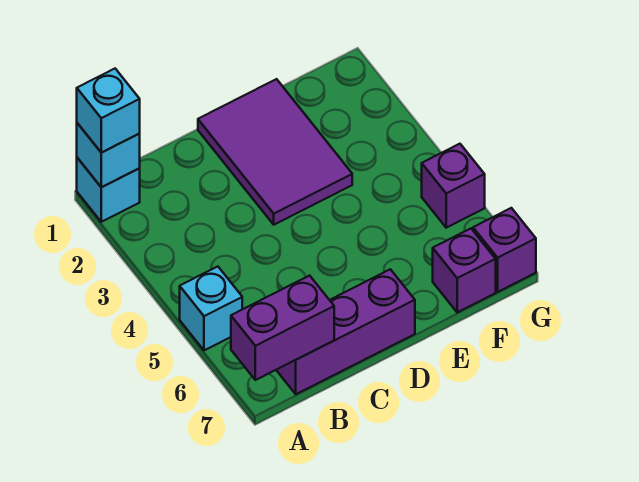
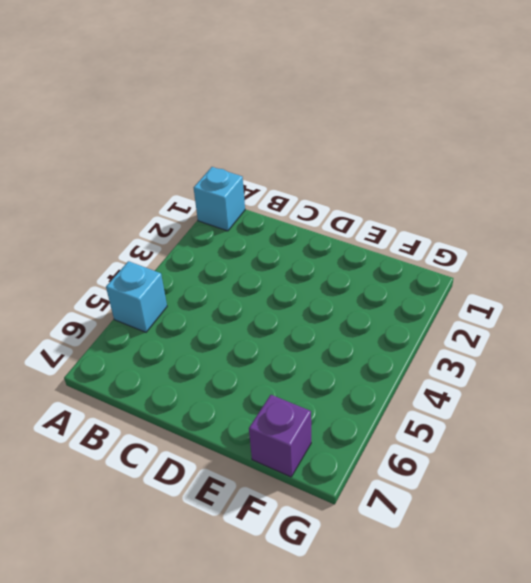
none -> purple brick B7:D7 level 1
none -> purple tile D1:E3 level 1

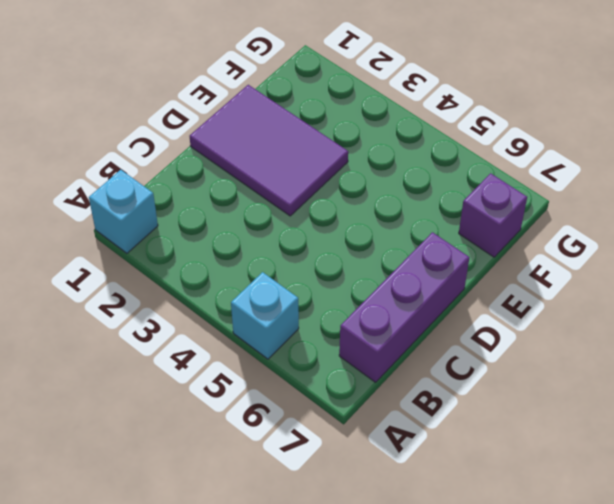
none -> purple brick G5 level 1
none -> purple brick G7 level 1

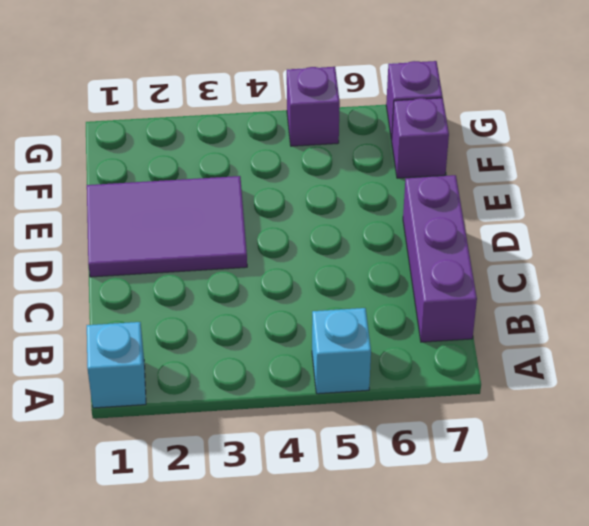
none -> cyan brick A1 level 2
none -> purple brick A7:B7 level 2

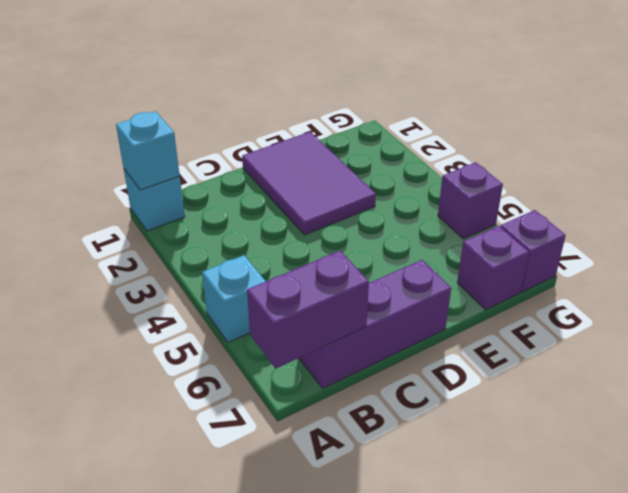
none -> cyan brick A1 level 3

